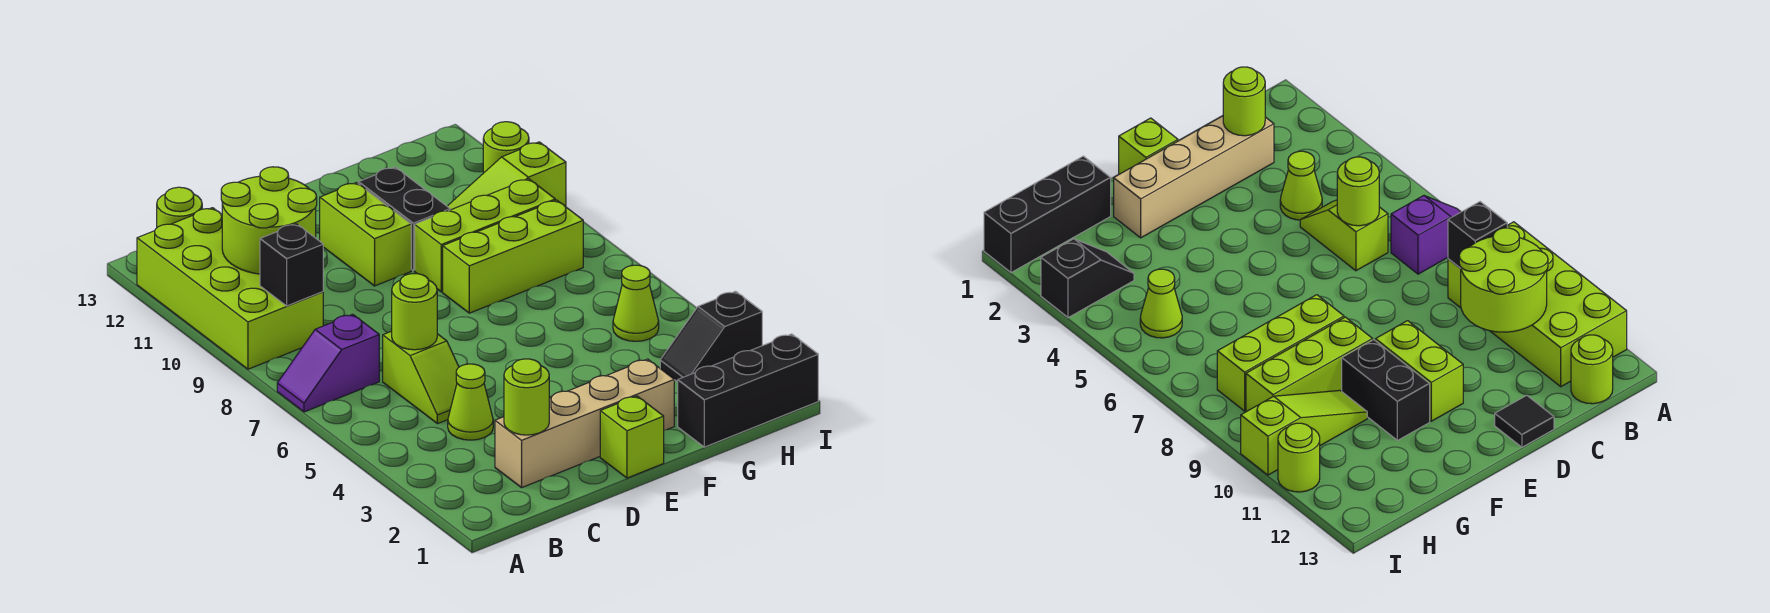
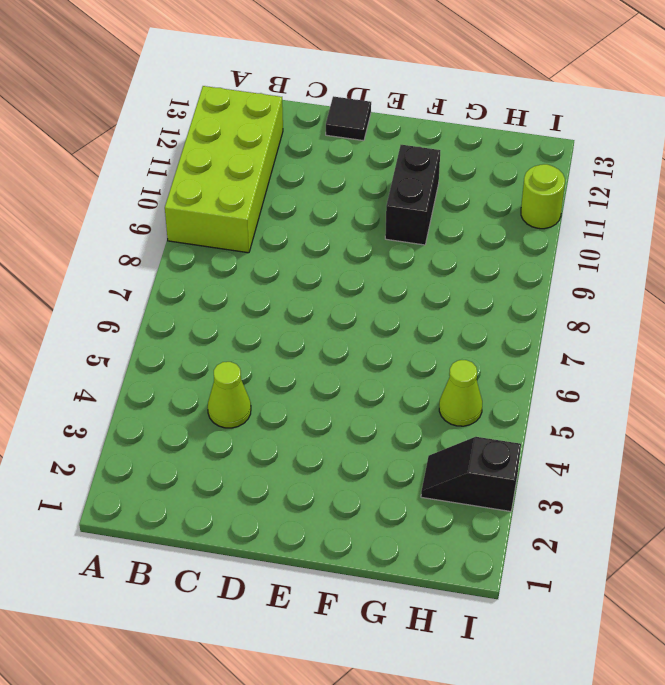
none -> purple slope A7:B7 level 1 top B
none -> lime round brick B13 level 1
none -> tan brick C2:F2 level 1

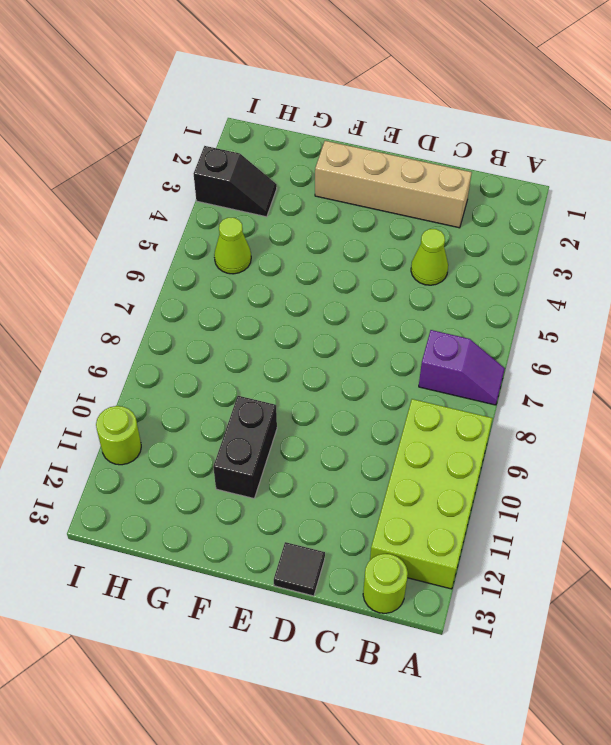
none -> lime slope C5:C6 level 1 top 6
none -> lime brick E1 level 1
none -> lime brick E10:E11 level 1

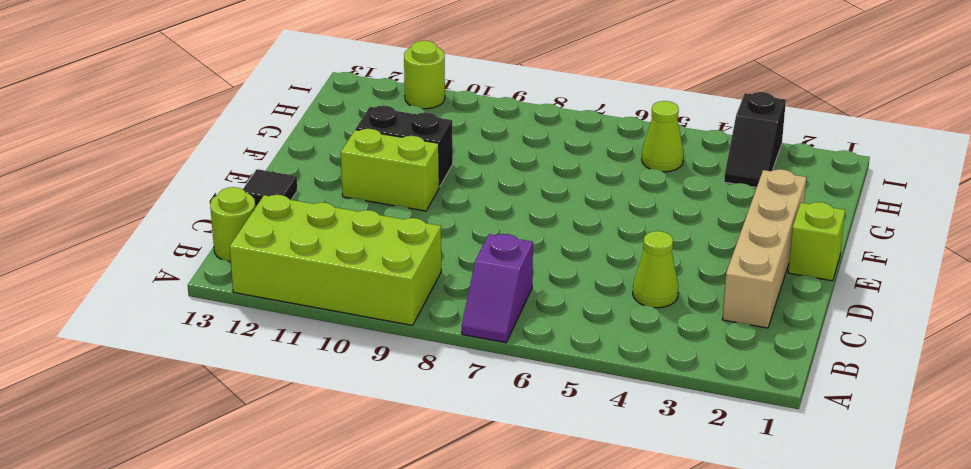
none -> lime slope C5:C6 level 1 top 6
none -> lime brick F8:H8 level 1
none -> lime brick F9:H9 level 1

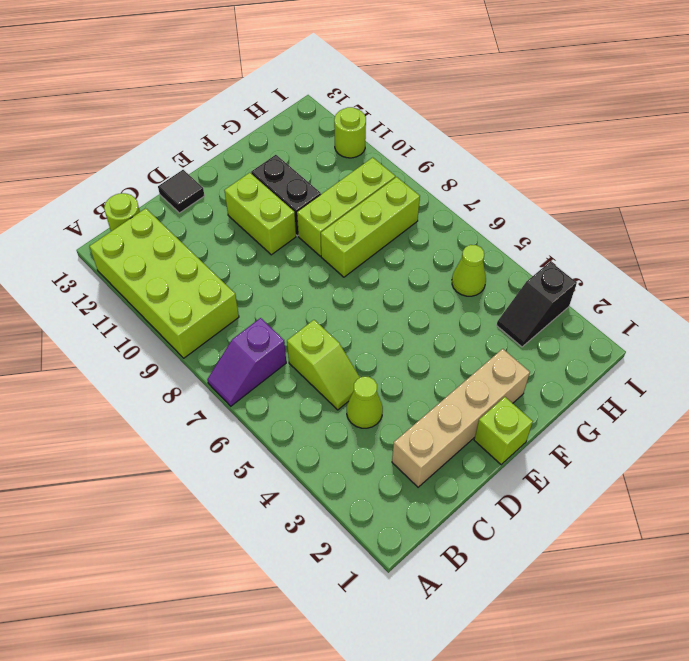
none -> black brick G1:I1 level 1
none -> lime slope G10:I10 level 1 top I
none -> black brick B9 level 2

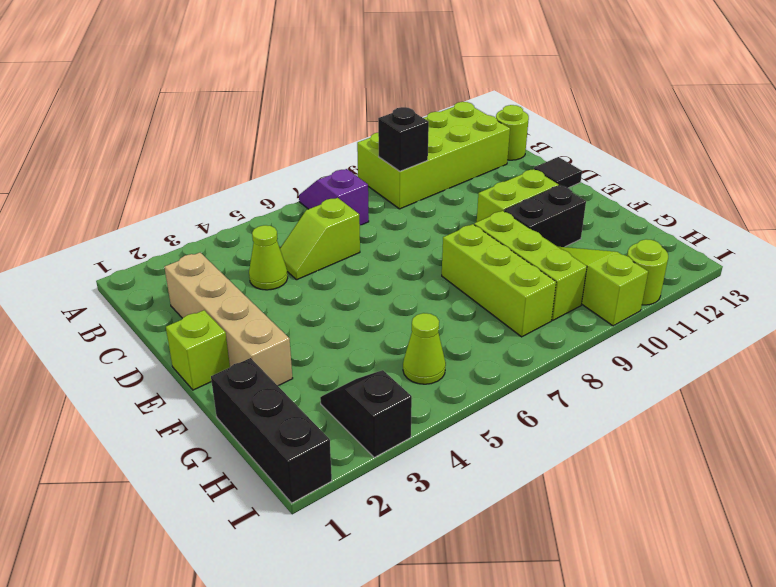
none -> lime round brick B10:C11 level 2
none -> lime round brick C2 level 2
none -> lime round brick C6 level 2

